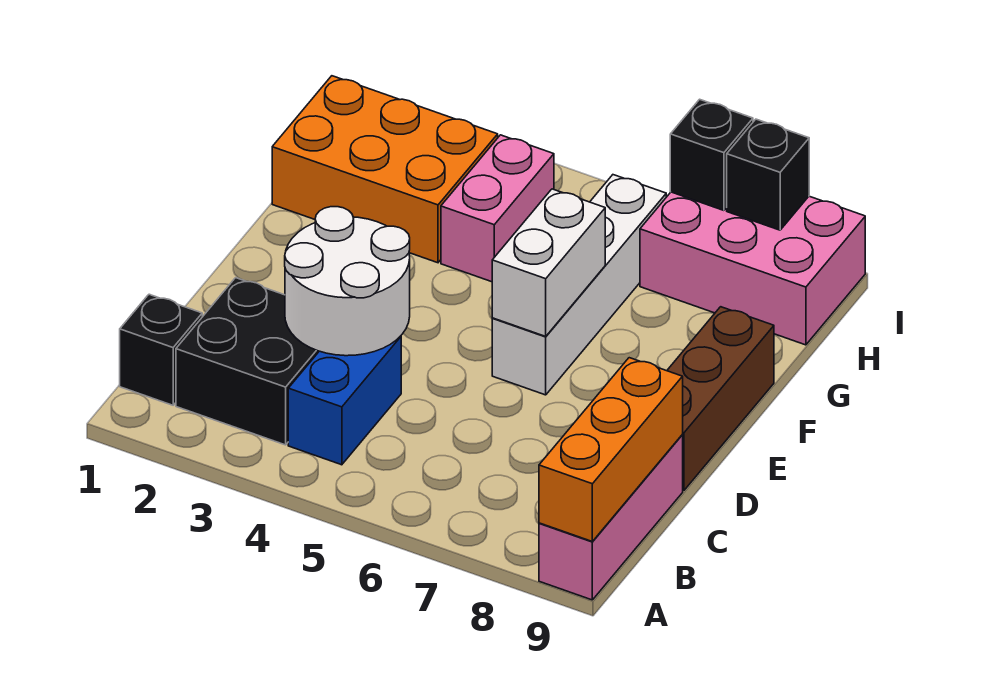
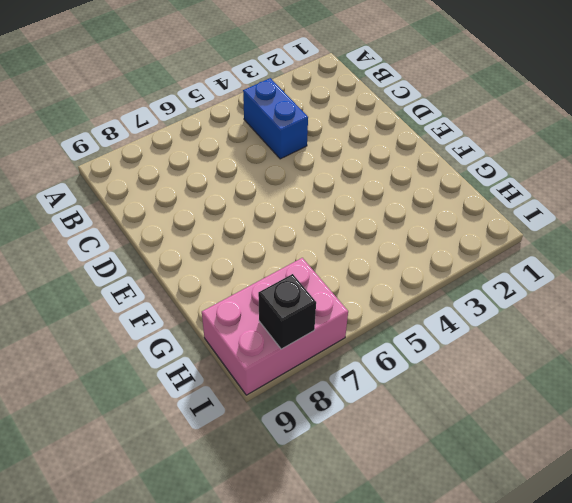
none -> pink brick A9:C9 level 1
none -> black brick B1 level 1
none -> black brick B2:C3 level 1

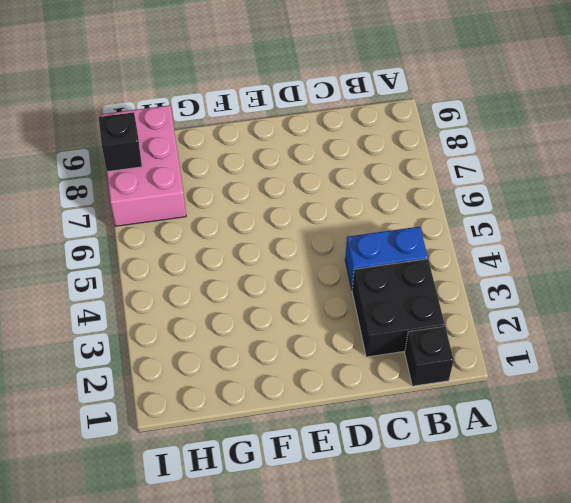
none -> pink brick A9:C9 level 1
none -> brown brick D9:F9 level 1
none -> white brick E6:H6 level 1

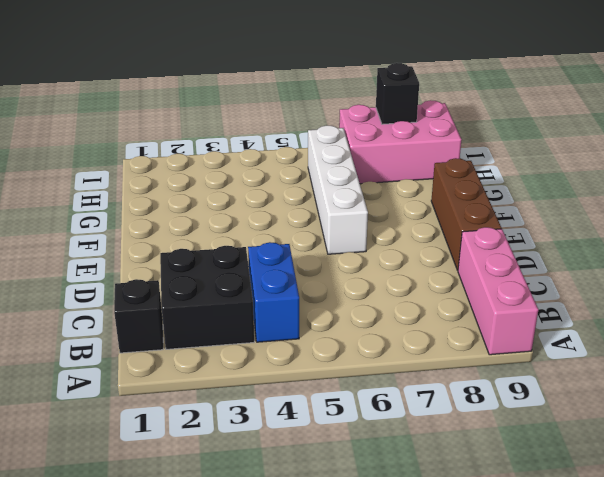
none -> orange brick G1:H3 level 1
none -> pink brick G4:H4 level 1
none -> orange brick A9:C9 level 2

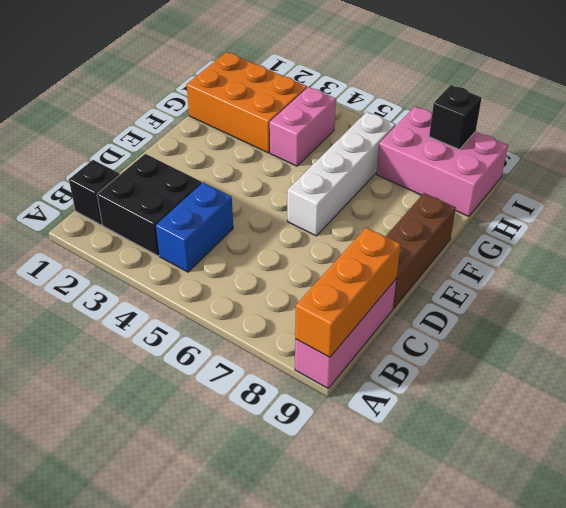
none -> white round brick C3:D4 level 2
none -> white brick E6:F6 level 2
none -> black brick I7 level 2

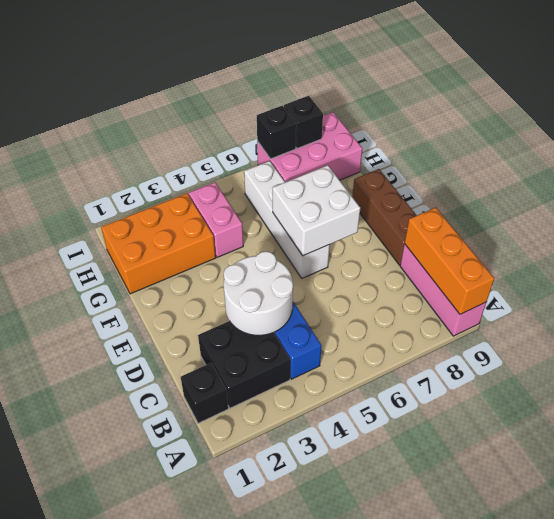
white brick E6:F7 level 2 -> white brick E6:F6 level 2

